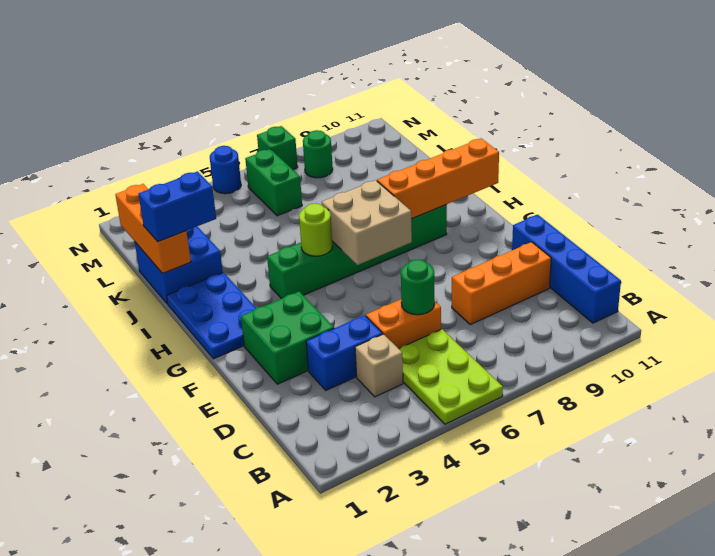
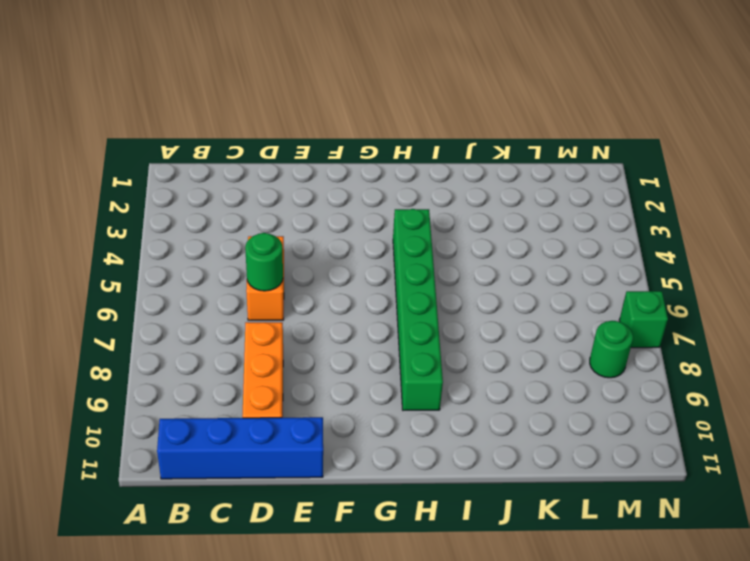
none -> lime plate A5:C6 level 1
none -> tan brick C4 level 1
none -> blue brick D3:D4 level 1

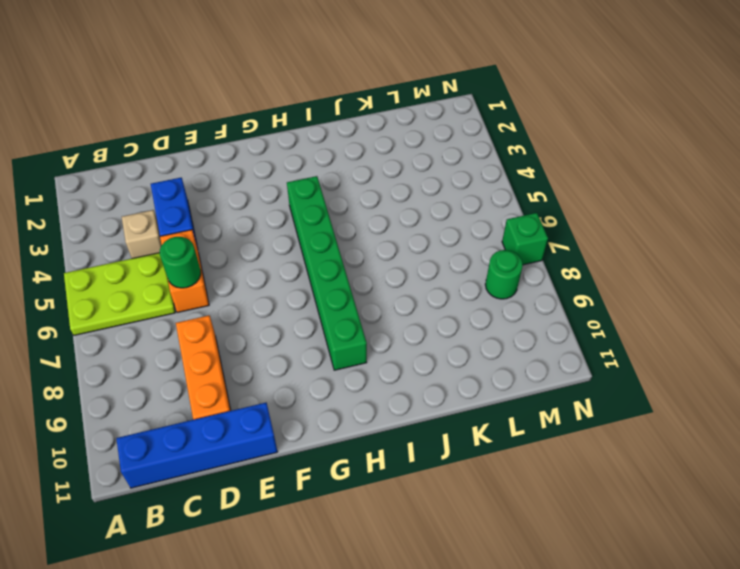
none -> green brick E2:F3 level 1
none -> blue plate G1:I2 level 1
none -> blue brick J1:K2 level 1

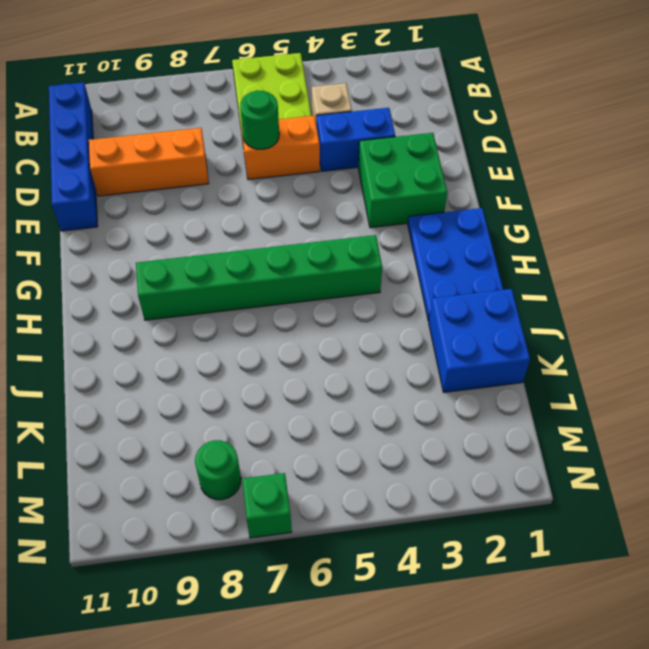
none -> green brick L6:M6 level 1
none -> blue round brick N5 level 1
none -> tan brick G6:H7 level 2

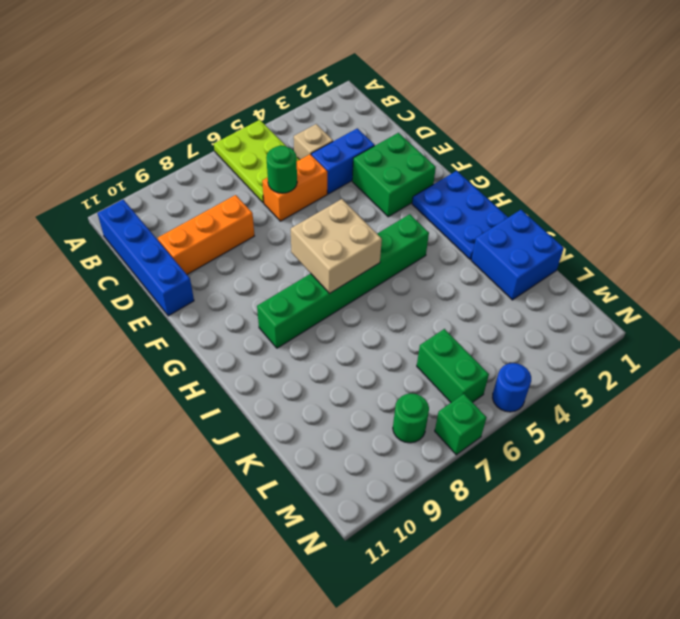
none -> lime round brick H5 level 2
none -> orange brick H8:H11 level 2
none -> orange brick J1:L1 level 2

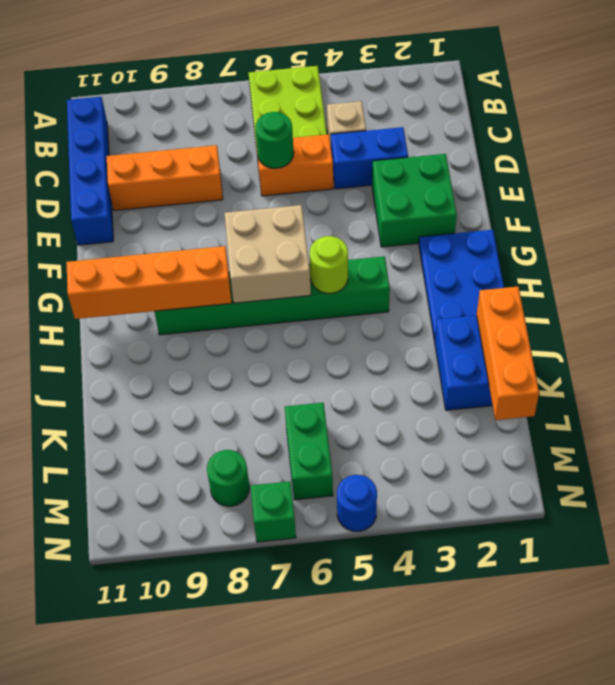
none -> blue brick J1:J2 level 3

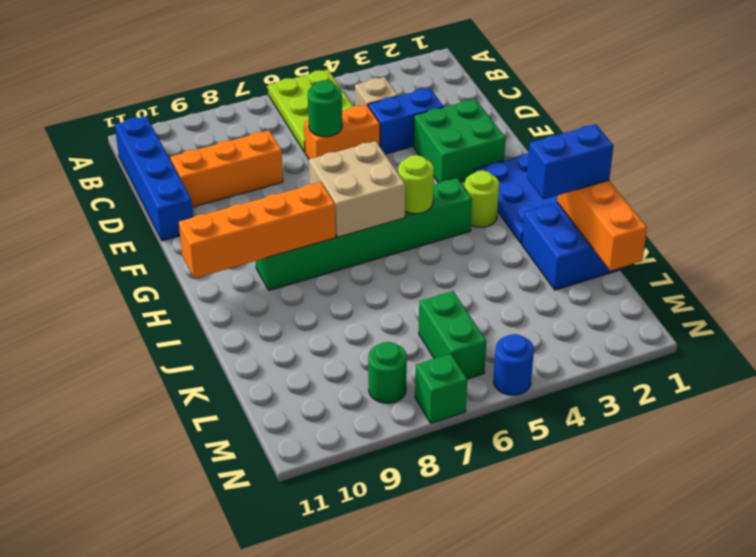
lime round brick H3 level 1 -> none

